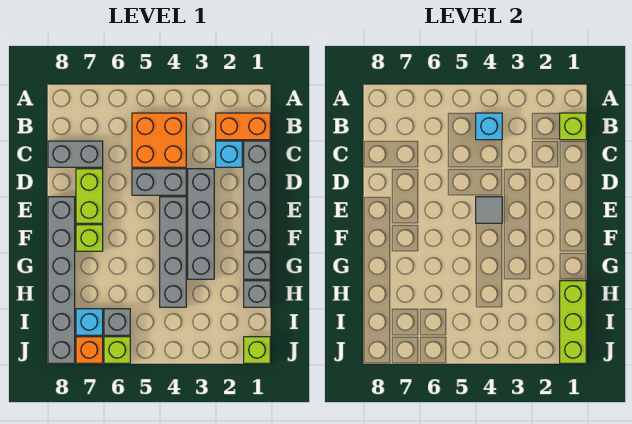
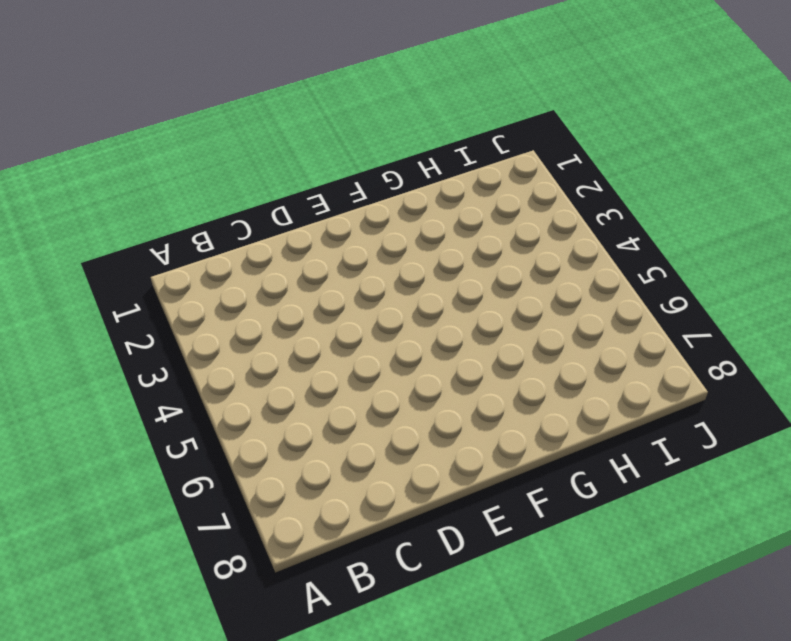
none -> orange brick B1:B2 level 1
none -> orange brick B4:C5 level 1
none -> grey brick C1:F1 level 1

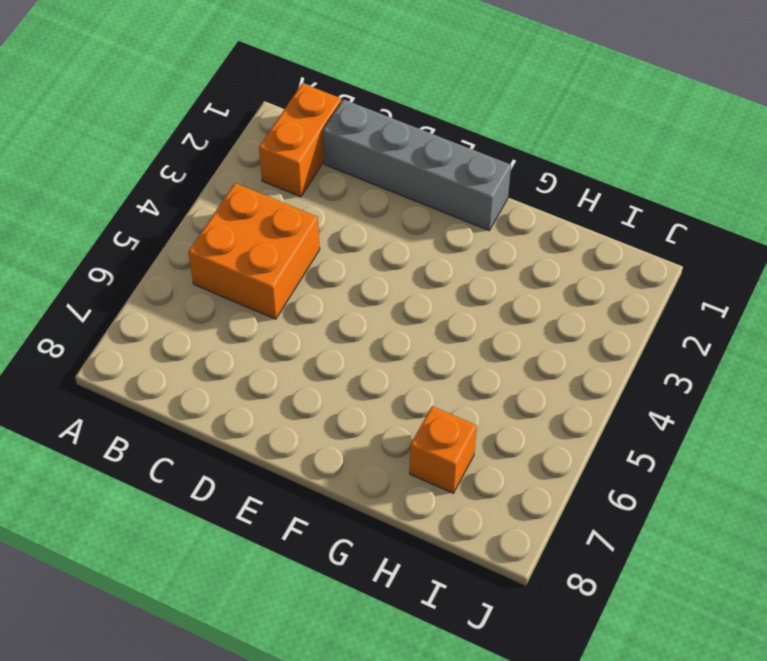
orange brick H7 level 1 -> orange brick J7 level 1
none -> cyan brick C2 level 1
none -> grey brick C7:C8 level 1
none -> grey brick D3:G3 level 1

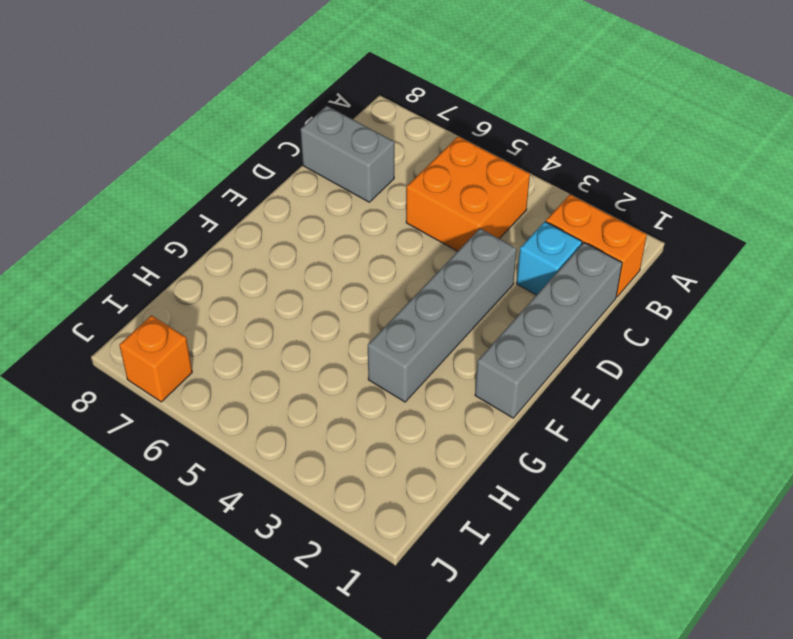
none -> grey brick D4:D5 level 1
none -> lime brick D7:E7 level 1
none -> grey brick E4:H4 level 1

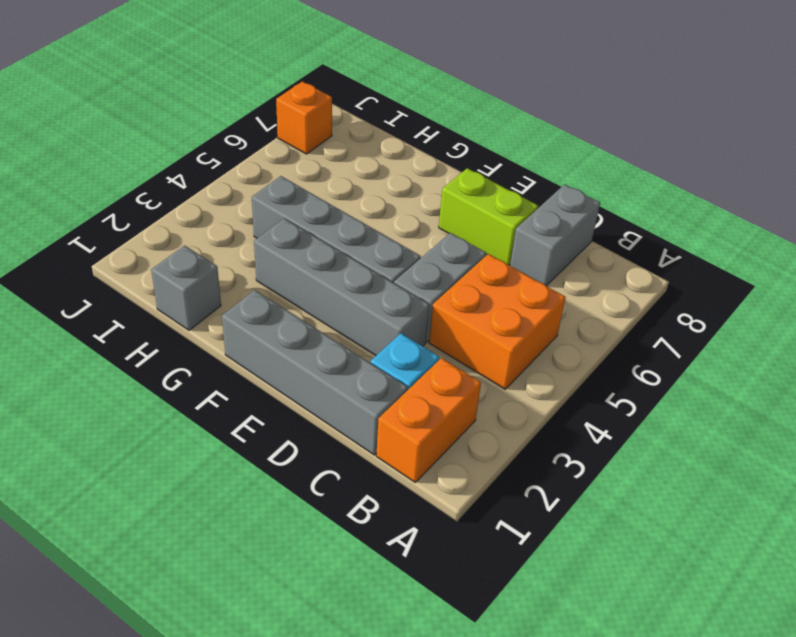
none -> grey brick E8:J8 level 1
none -> lime brick F7 level 1
none -> grey brick G1 level 1

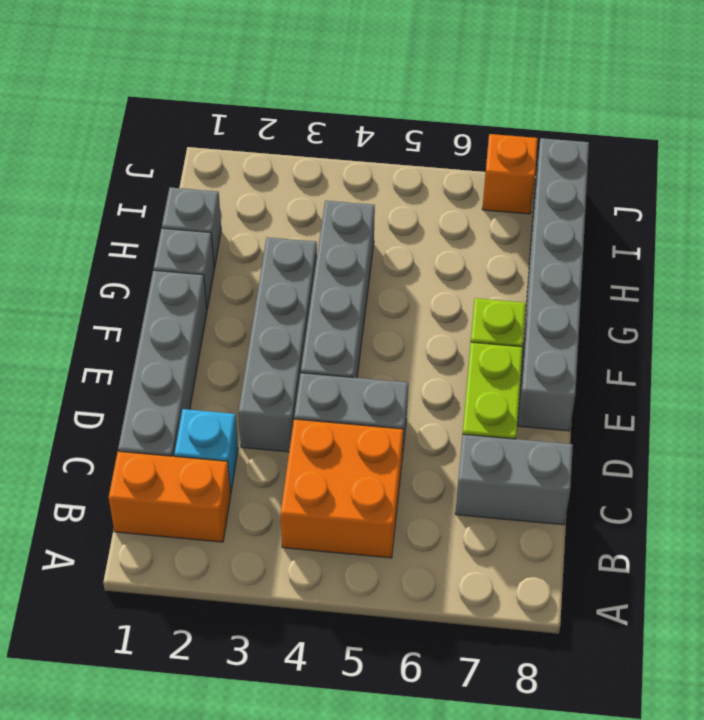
none -> grey brick I6 level 1
none -> cyan brick I7 level 1
none -> lime brick J1 level 1

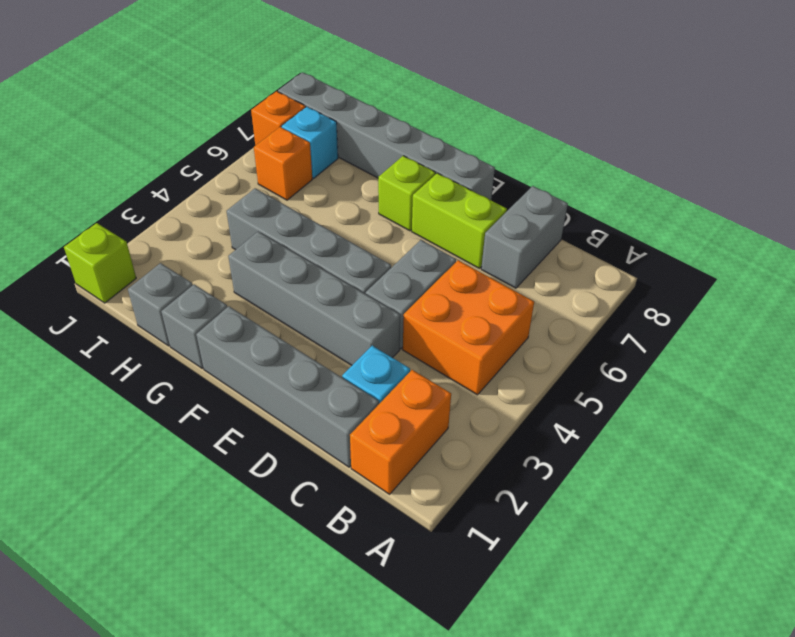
orange brick I6 level 1 -> grey brick I6 level 1
none -> lime brick J6 level 1
none -> lime brick B1 level 2
none -> cyan brick B4 level 2

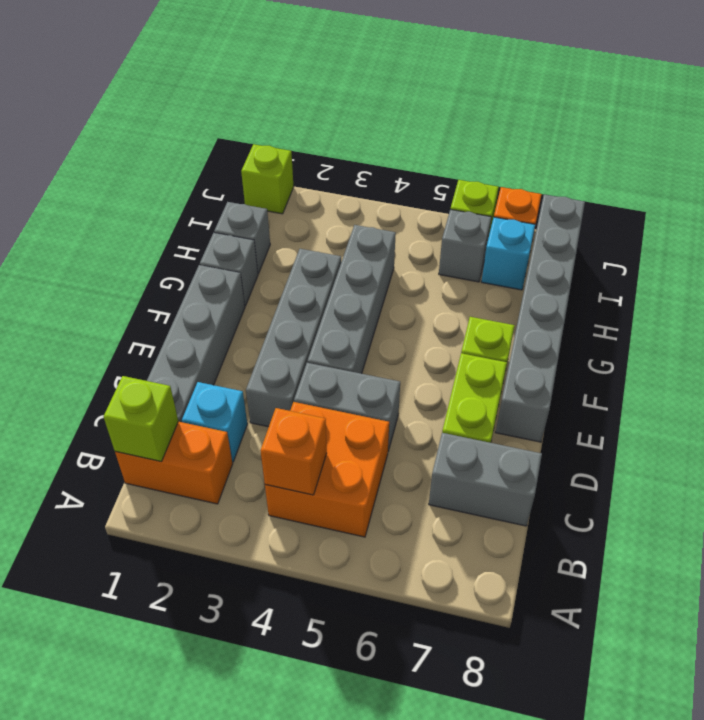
orange brick B4 level 2 -> cyan brick B4 level 2
none -> grey tile E4 level 2
none -> lime brick H1:J1 level 2

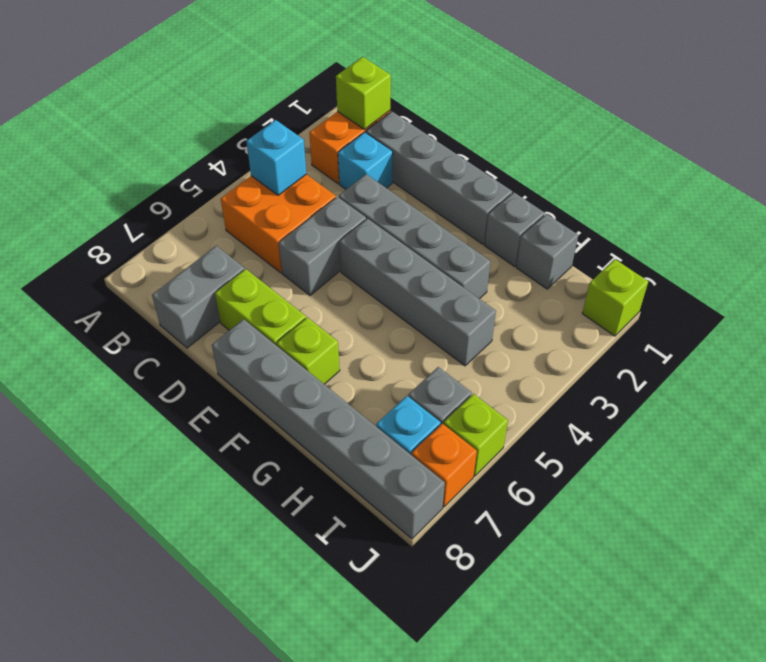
none -> grey tile E4 level 2
none -> lime brick H1:J1 level 2

